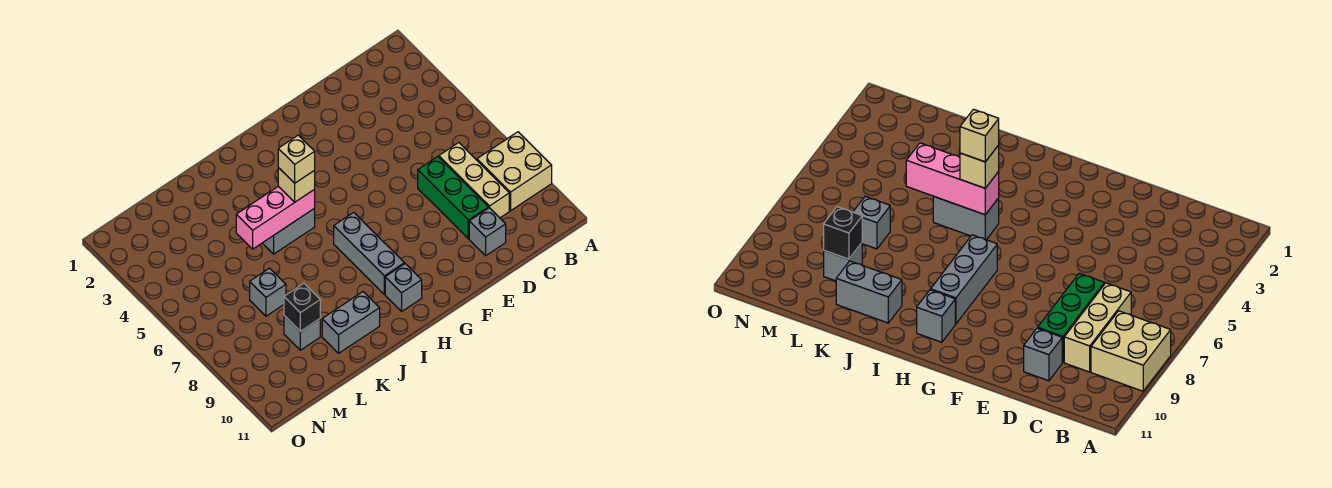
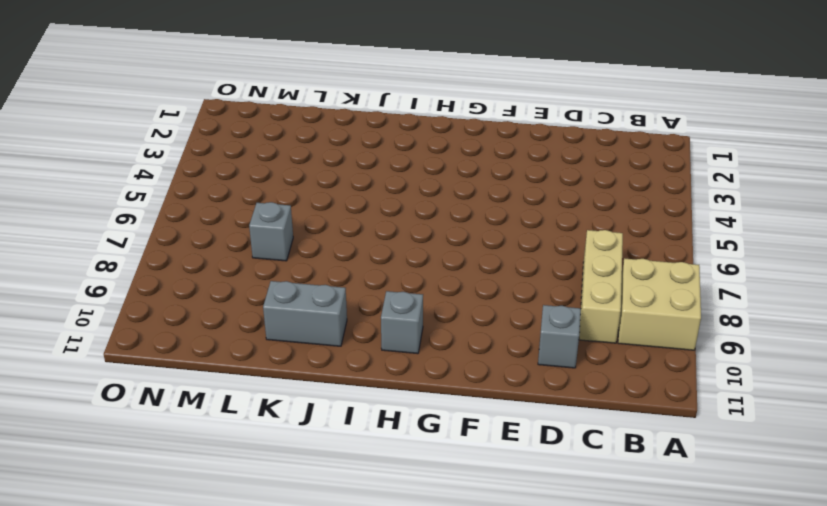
none -> green brick D7:D9 level 1
none -> grey brick H7:H9 level 1
none -> grey brick I5:J5 level 1

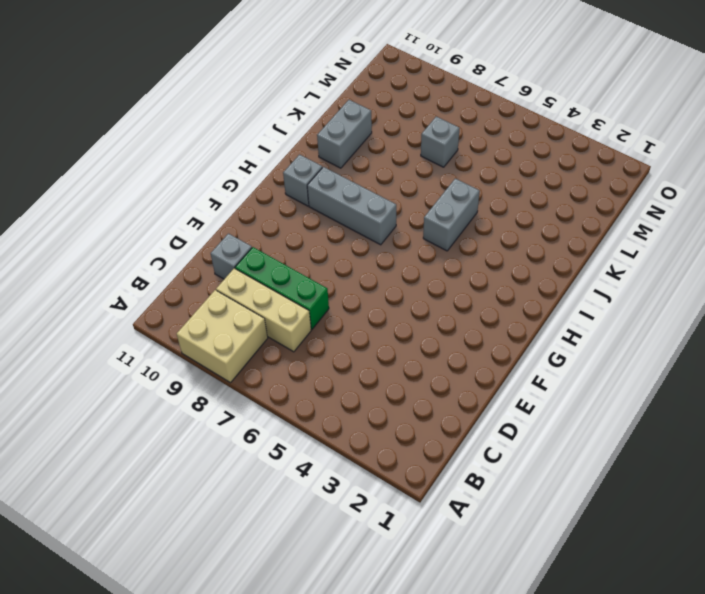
none -> grey brick L9 level 1
none -> pink brick I5:K5 level 2
none -> black brick L9 level 2

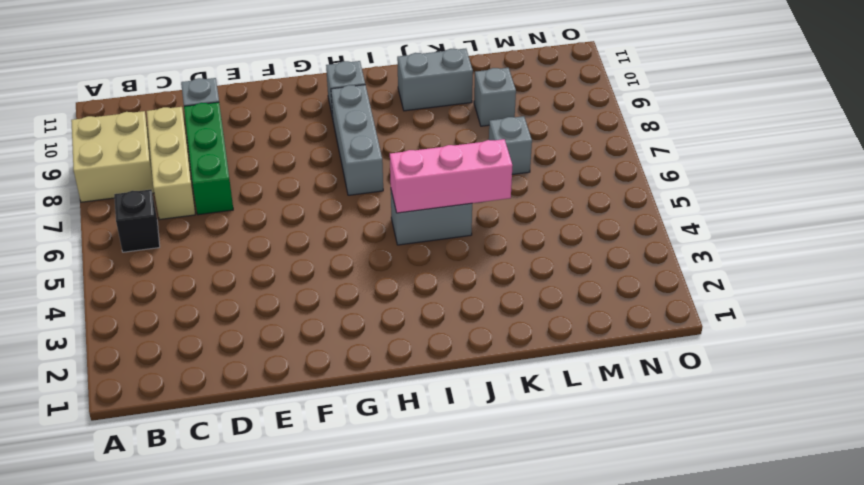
black brick B6 level 1 -> black brick L9 level 2
none -> tan brick I5 level 3
none -> tan brick I5 level 4

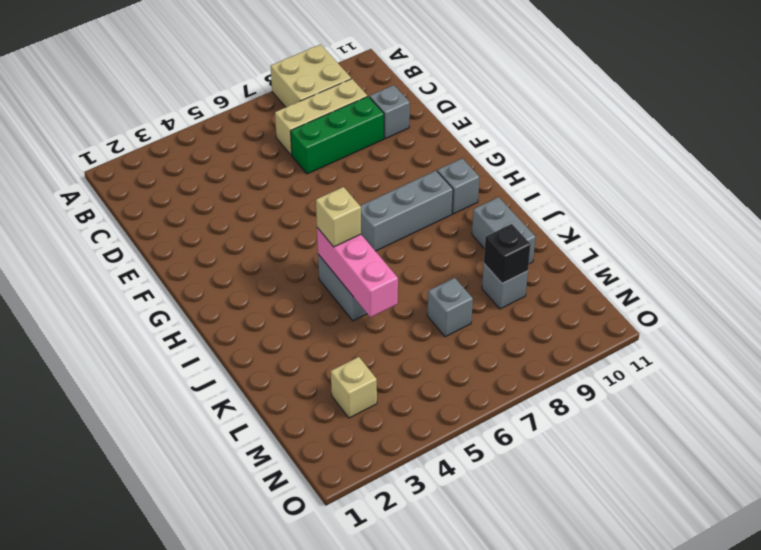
tan brick M3 level 1 -> tan brick I5 level 4

